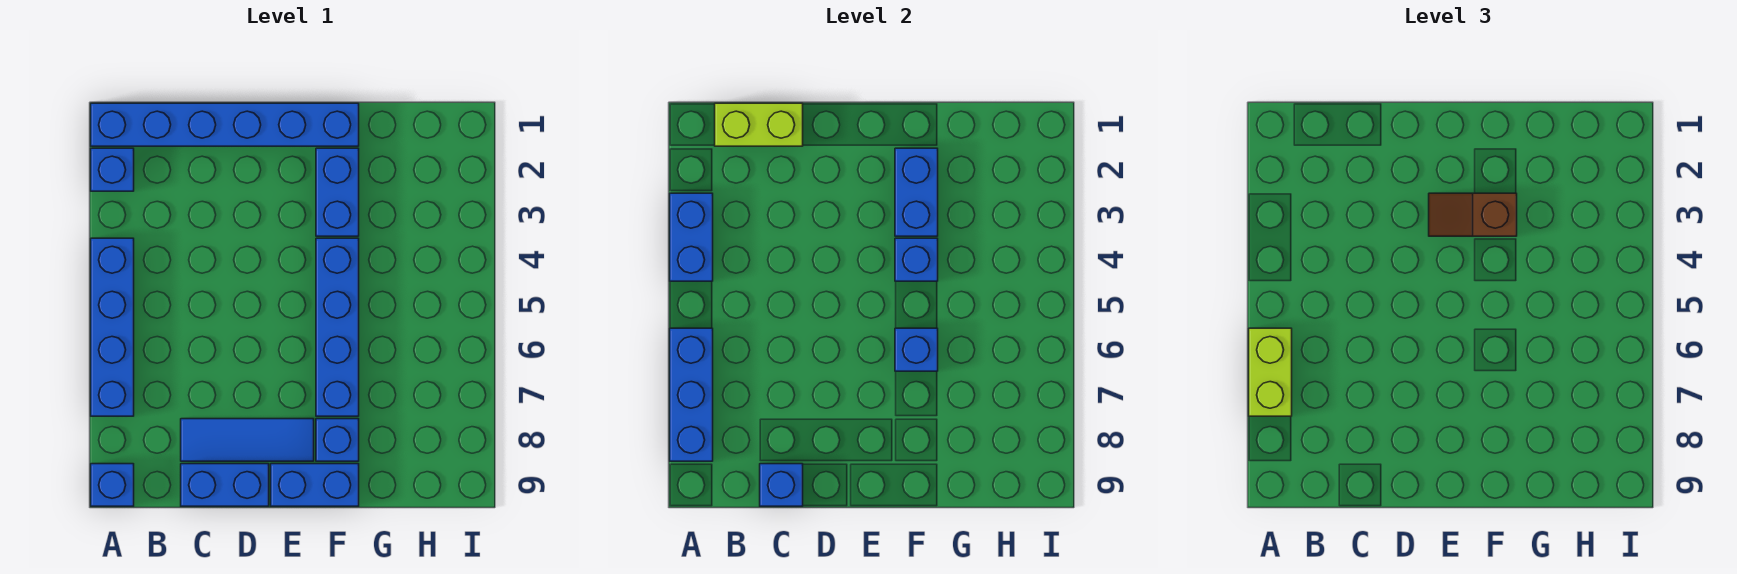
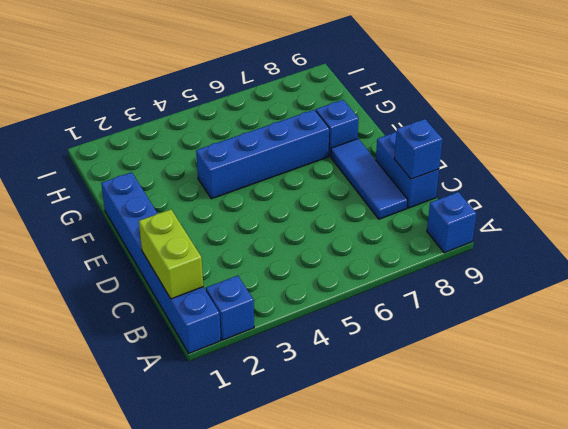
none -> blue brick A4:A7 level 1
none -> blue brick E9:F9 level 1
none -> blue brick F2:F3 level 1

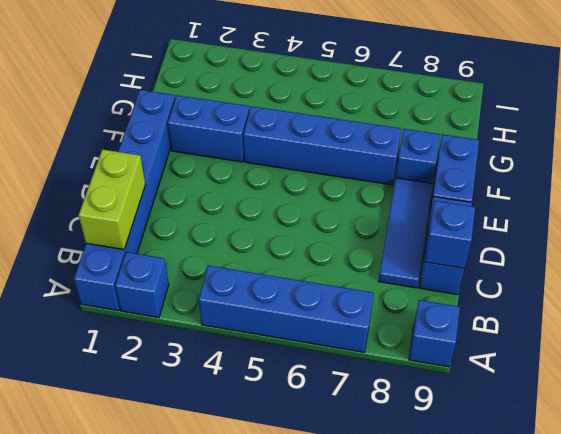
none -> blue brick A3:A4 level 2
none -> blue brick A6:A8 level 2
none -> blue brick F2:F3 level 2

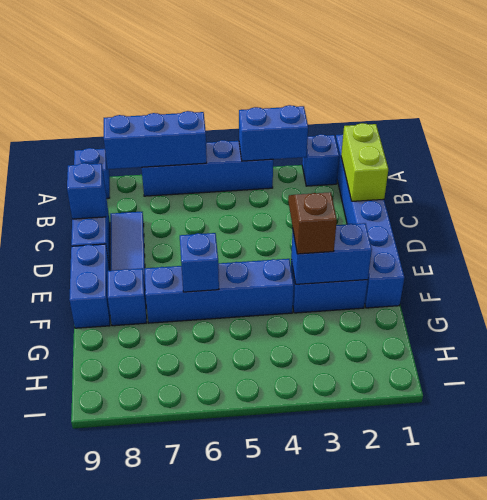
none -> blue brick F4 level 2
none -> lime brick A6:A7 level 3

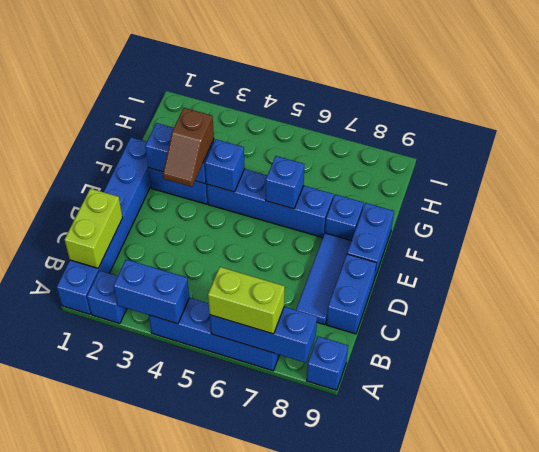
none -> blue brick C9 level 2

